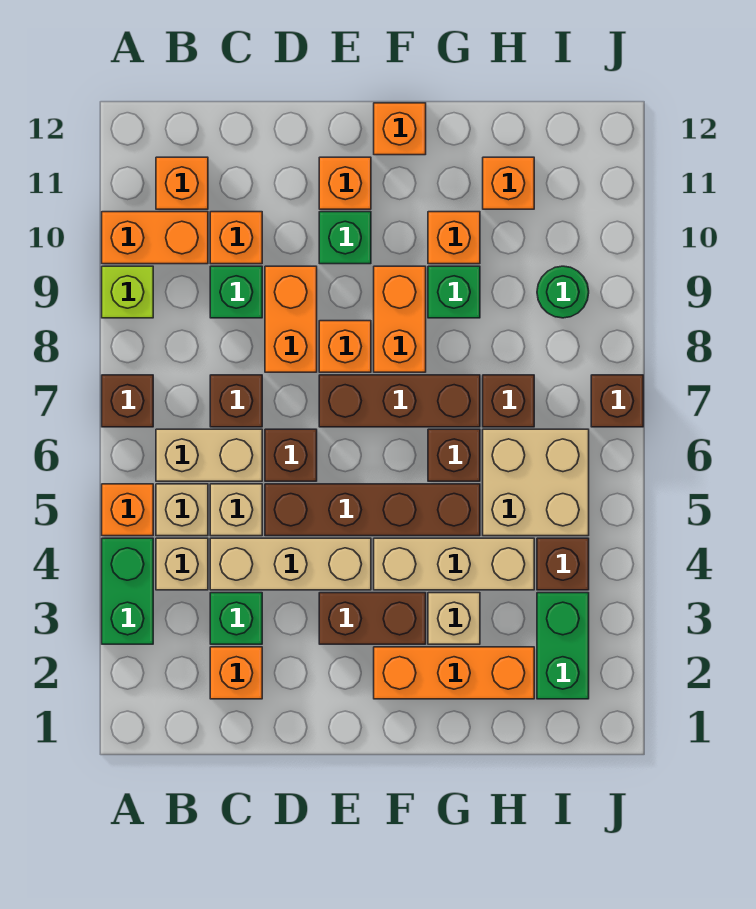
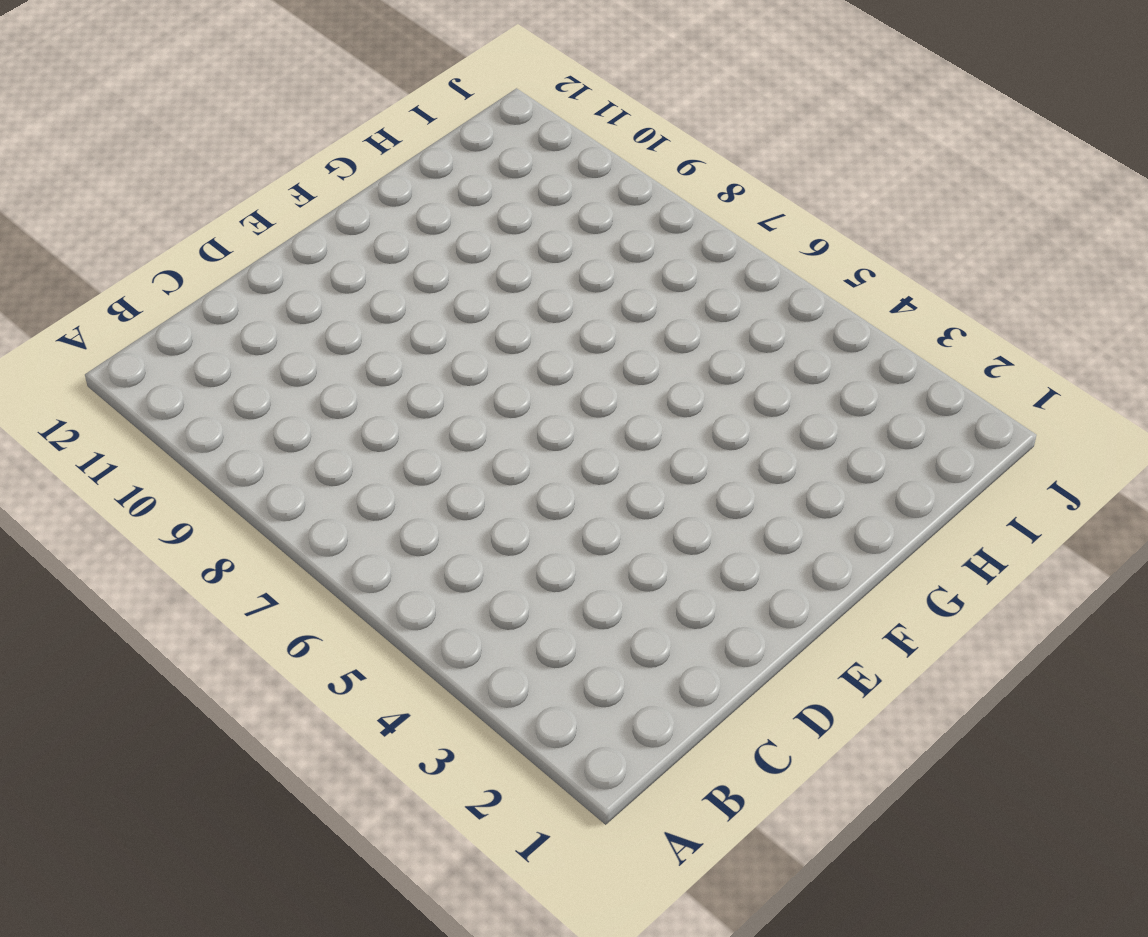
none -> green brick A3:A4 level 1
none -> orange brick A5 level 1
none -> brown brick A7 level 1
none -> lime brick A9 level 1

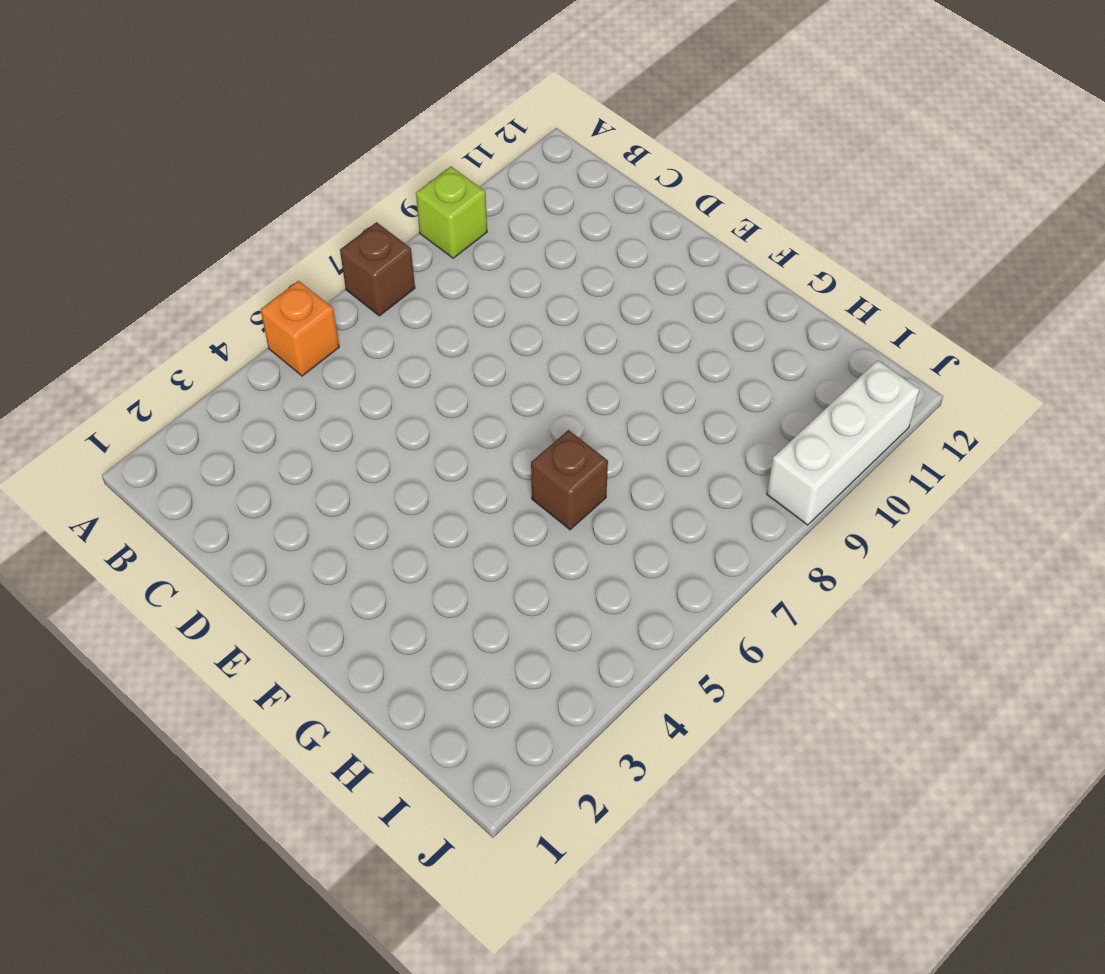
white brick J9:J11 level 1 -> none
none -> green brick A3:A4 level 1
none -> orange brick A10:B10 level 1
none -> tan brick B4 level 1
none -> tan brick B5 level 1

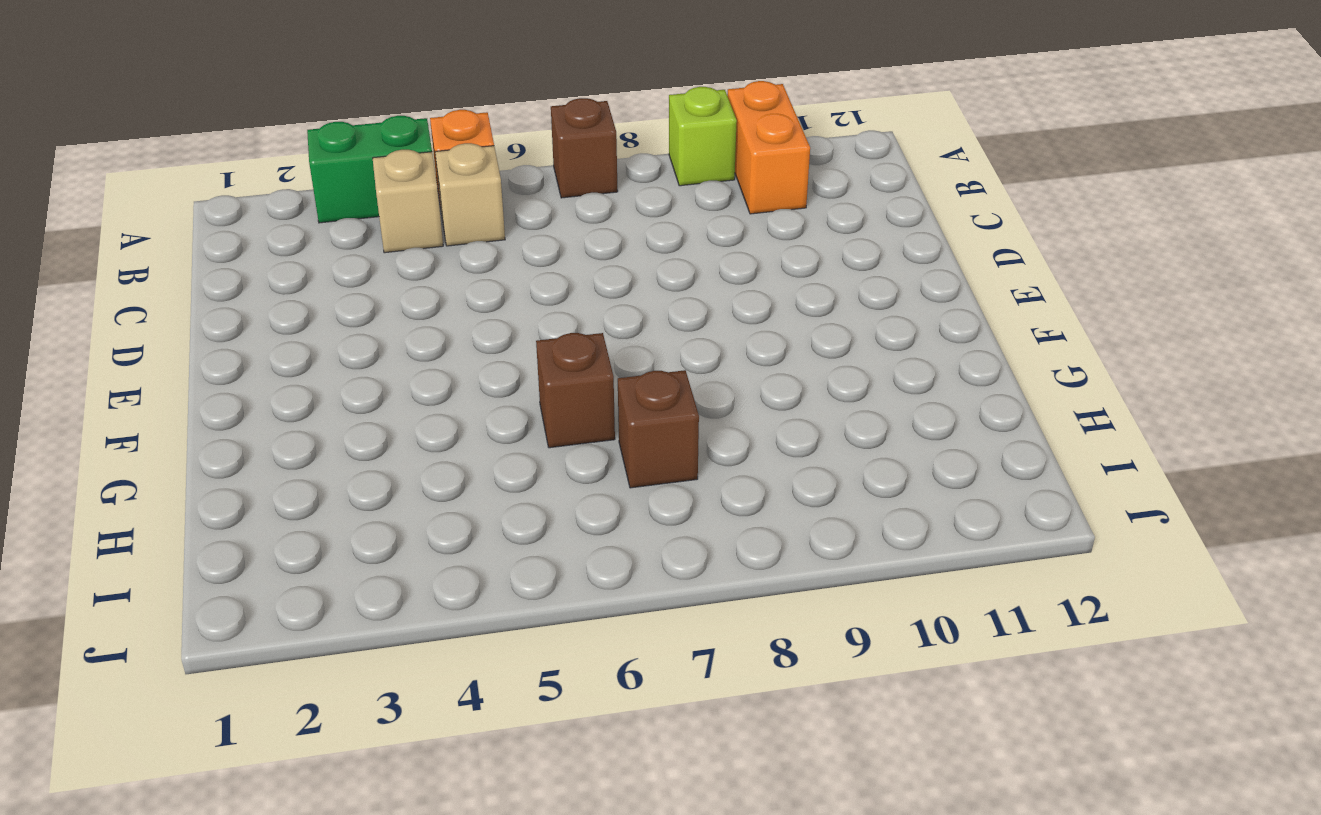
none -> tan brick B6:C6 level 1
none -> orange brick B11 level 1
none -> orange brick C2 level 1
none -> green brick C3 level 1

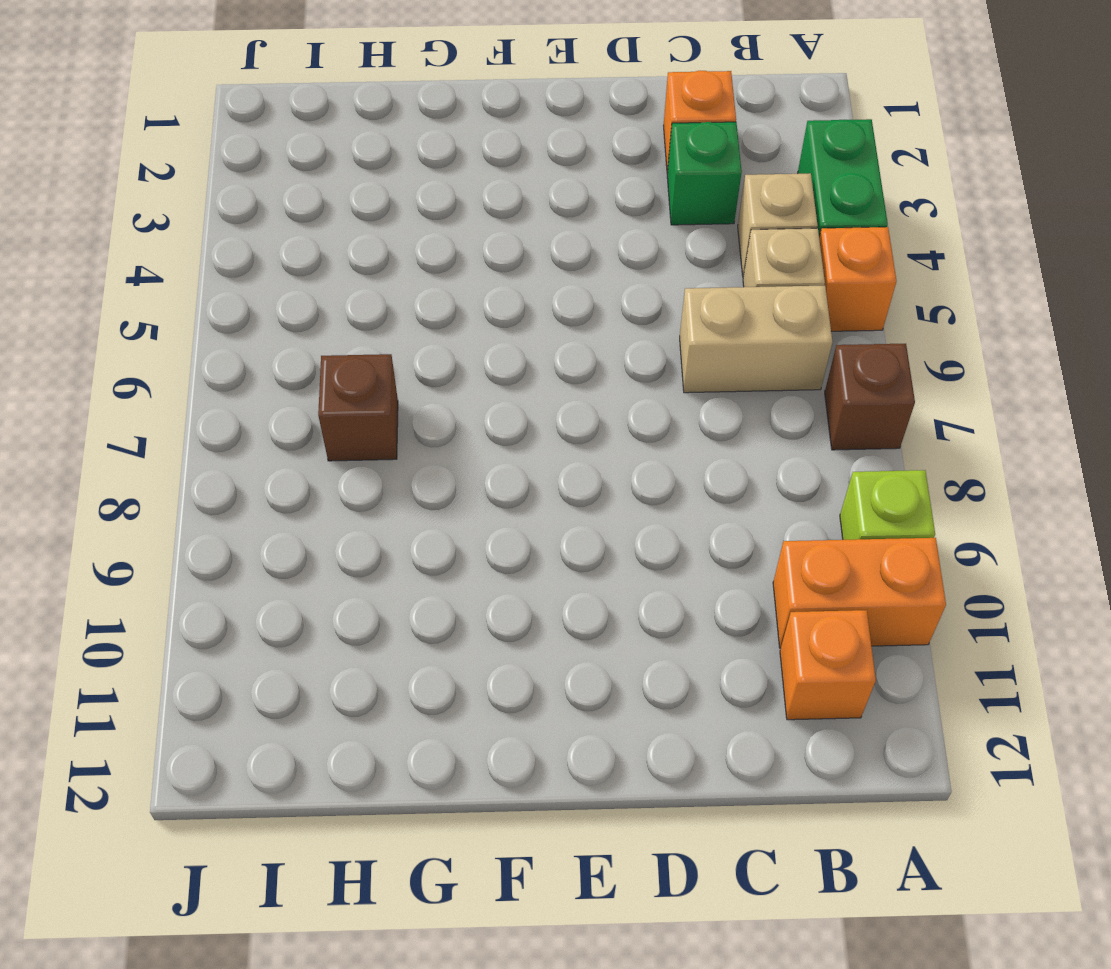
none -> tan brick C4:E4 level 1
none -> tan brick C5 level 1
none -> brown brick C7 level 1
none -> green brick C9 level 1

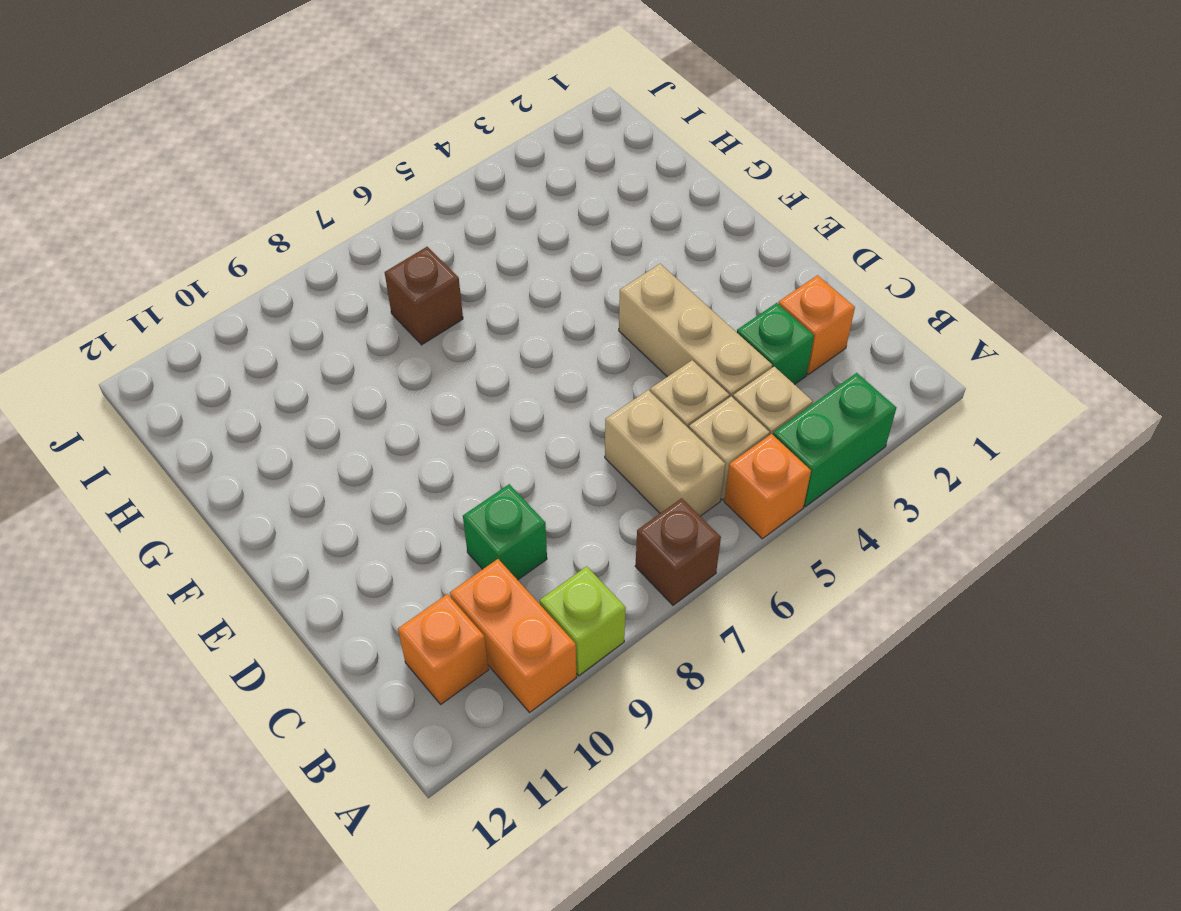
none -> brown brick C7 level 1
none -> orange brick C10 level 1
none -> brown brick D5:G5 level 1
none -> brown brick D6 level 1

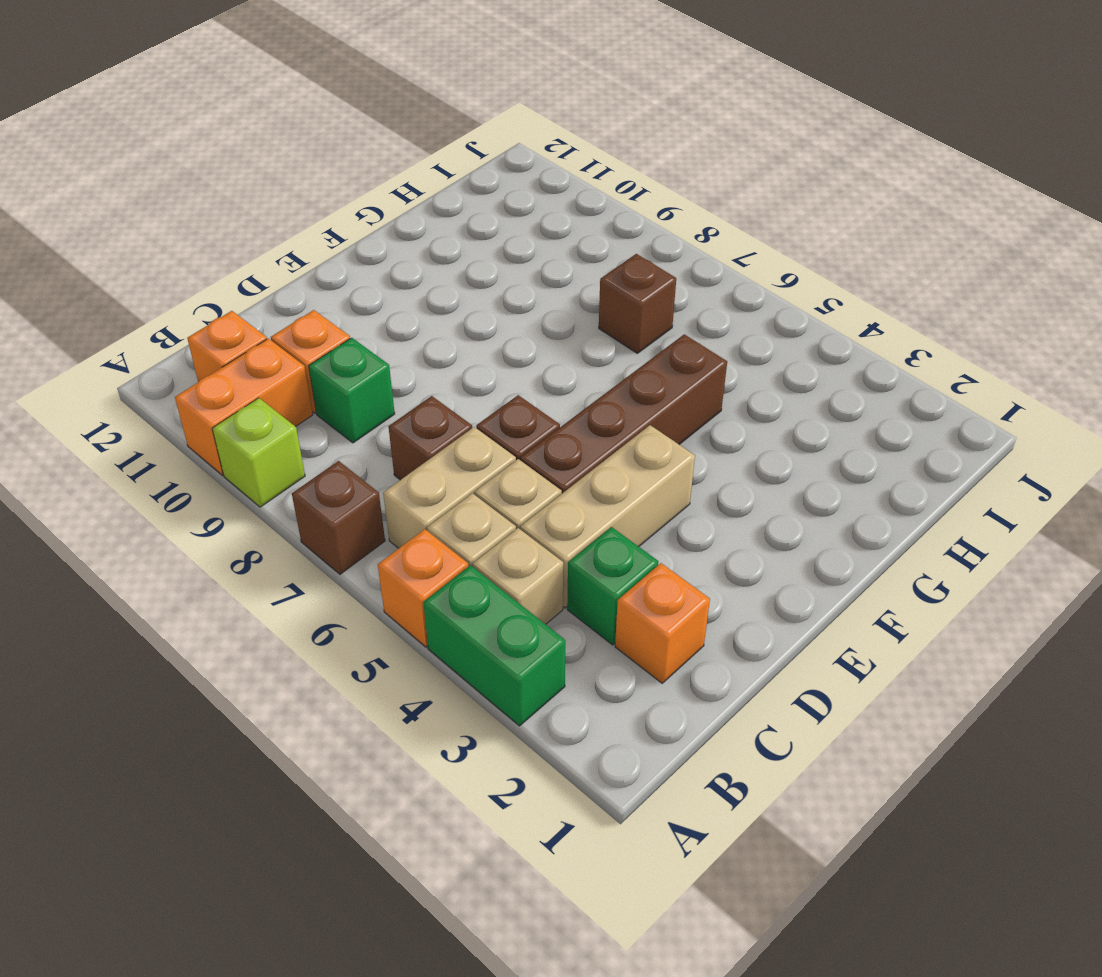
none -> orange brick D8:D9 level 1
none -> brown brick E3:F3 level 1
none -> brown brick E7:G7 level 1
none -> orange brick E8 level 1

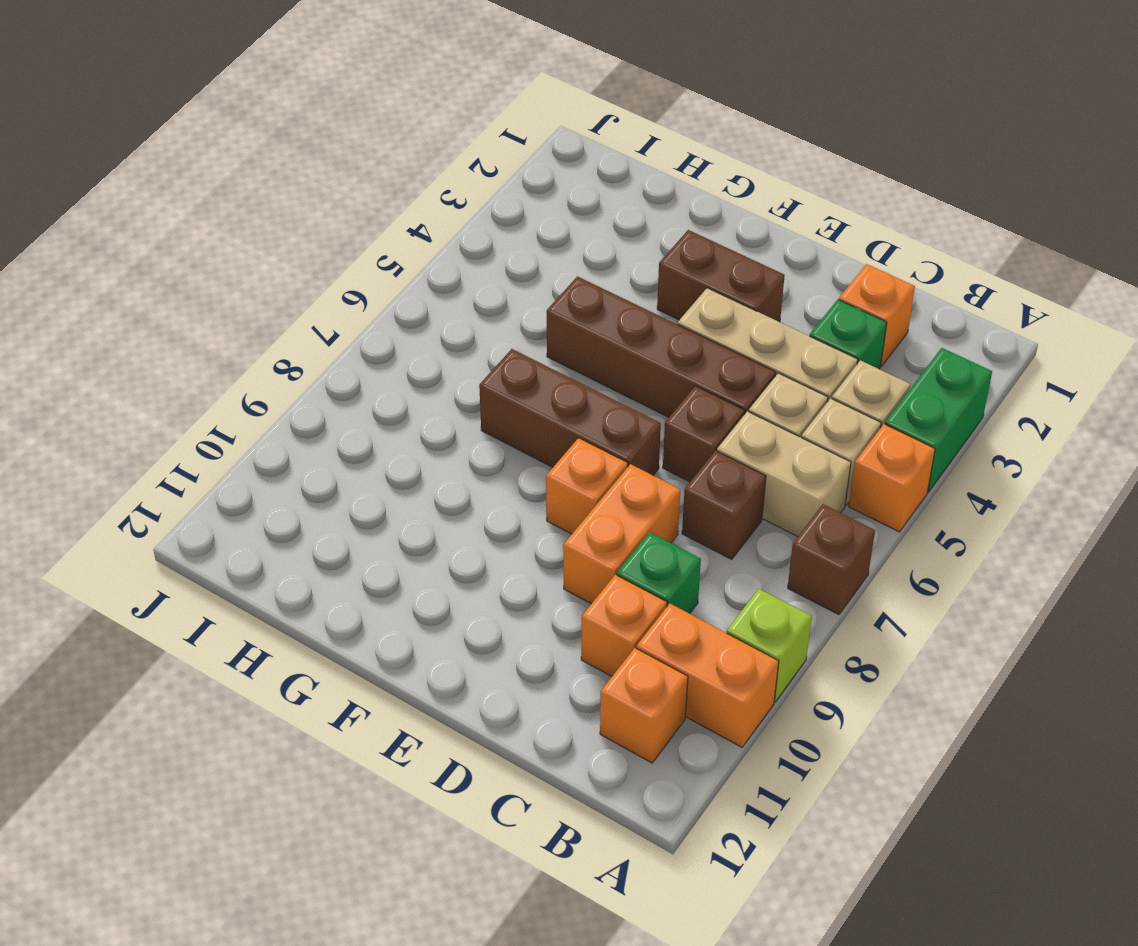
none -> green brick E10 level 1
none -> orange brick E11 level 1
none -> orange brick F2:H2 level 1
none -> tan brick F4:H4 level 1

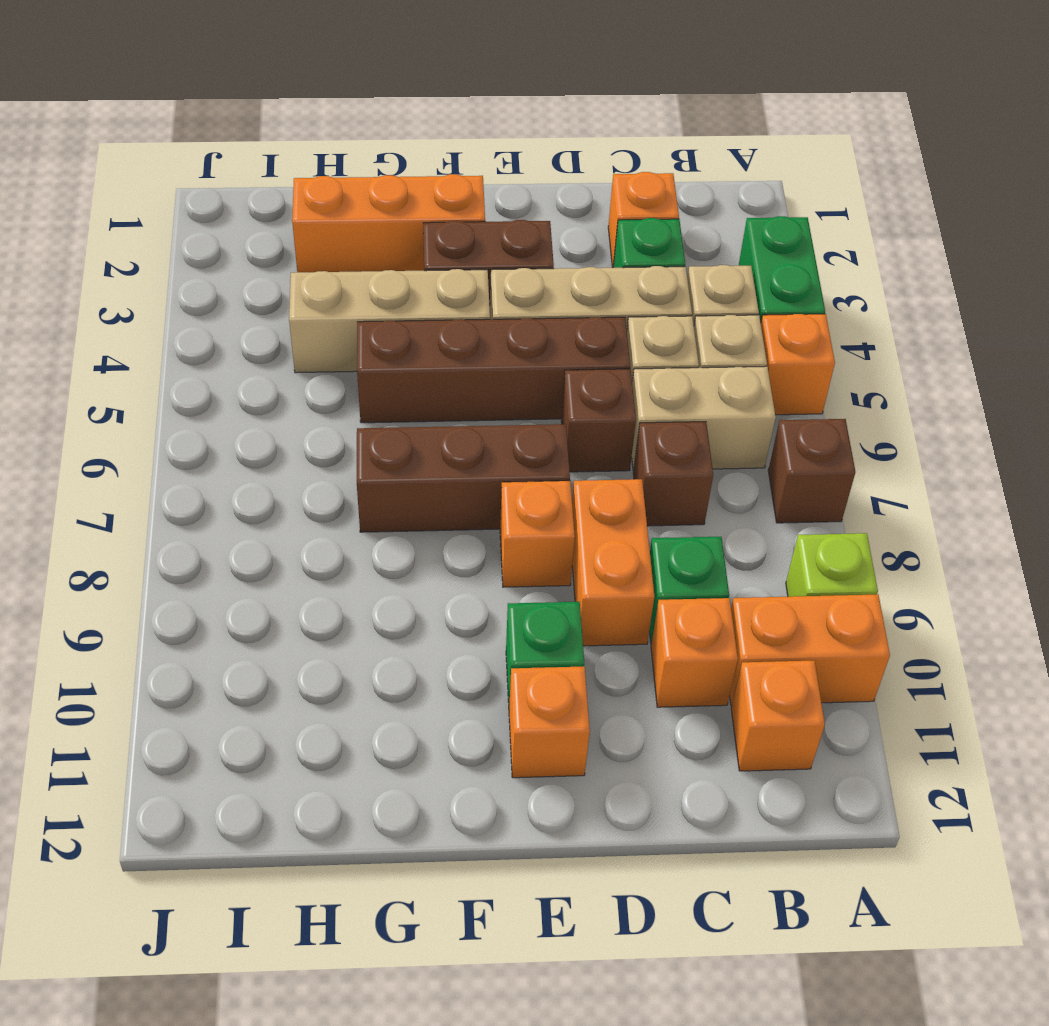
none -> orange brick F8:F9 level 1
none -> orange brick F12 level 1
none -> tan brick G3 level 1
none -> brown brick G6 level 1

